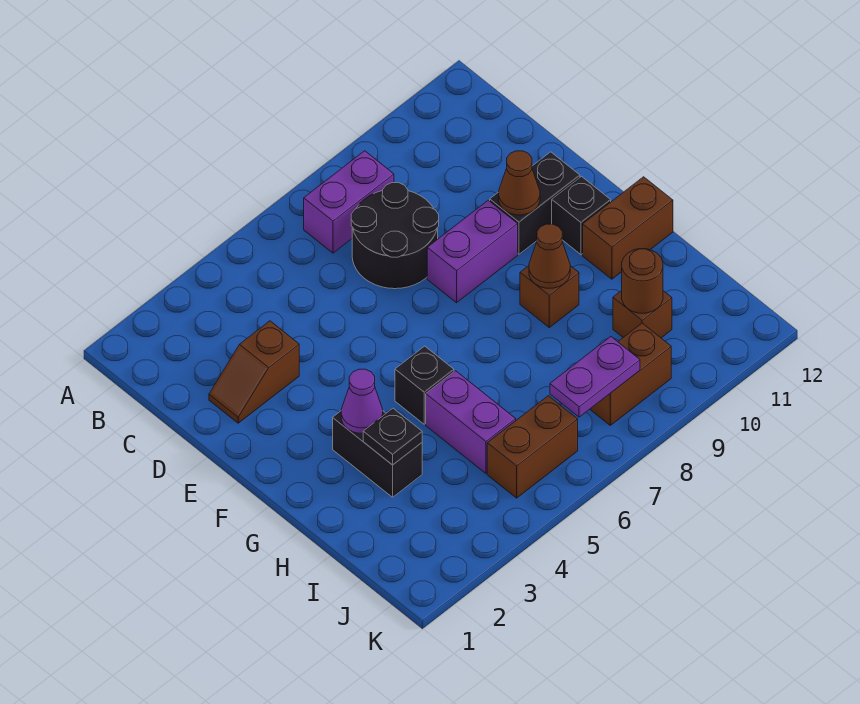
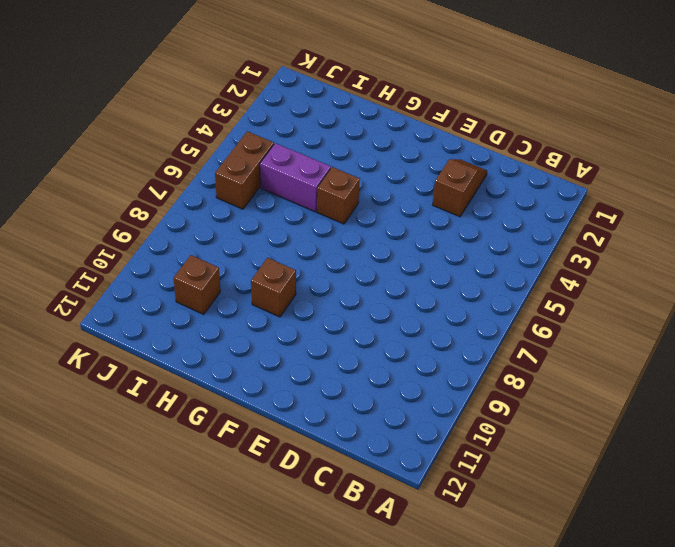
brown brick G5 level 1 -> black brick G5 level 1
none -> purple brick B7:B8 level 1
none -> black round brick C7:D8 level 1
none -> purple brick E8:E9 level 1

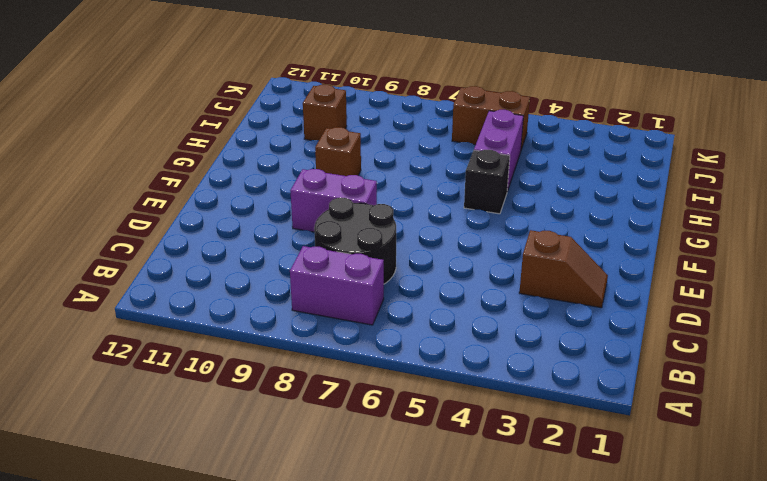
none -> black brick E10:E11 level 1
none -> black brick F11 level 1
none -> black brick G3:H3 level 1

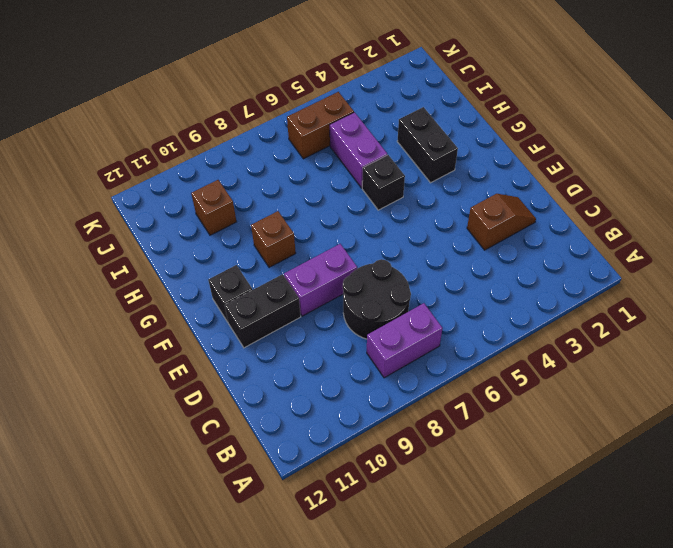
none -> brown brick G11:G12 level 1
none -> brown brick J8:J9 level 1
none -> brown cone E10 level 2

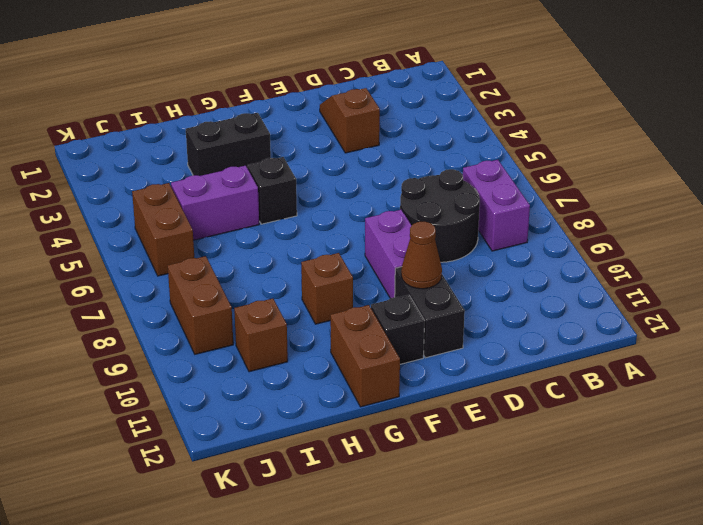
none -> purple cone G3 level 2
none -> brown cone G9 level 2
none -> black plate H3 level 2

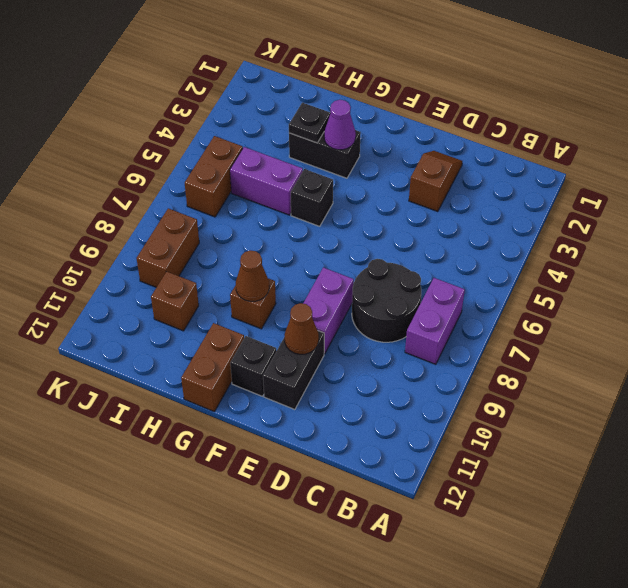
none -> brown round brick I10 level 2
none -> purple plate J7:J8 level 2

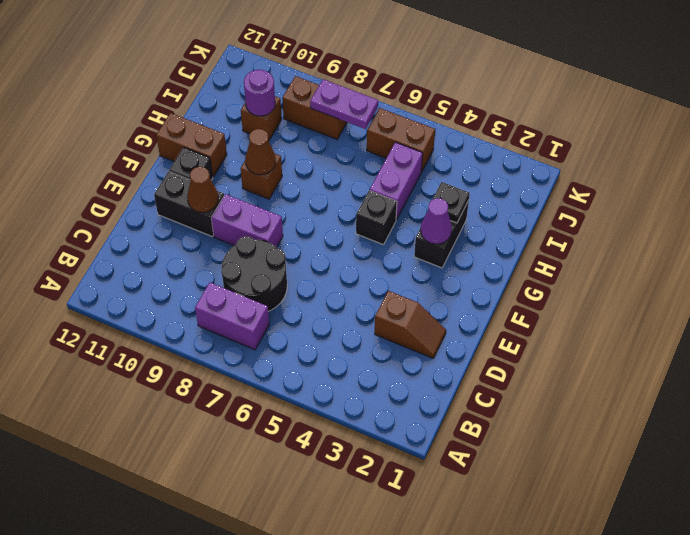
purple round brick I10 level 2 -> brown round brick I10 level 2

